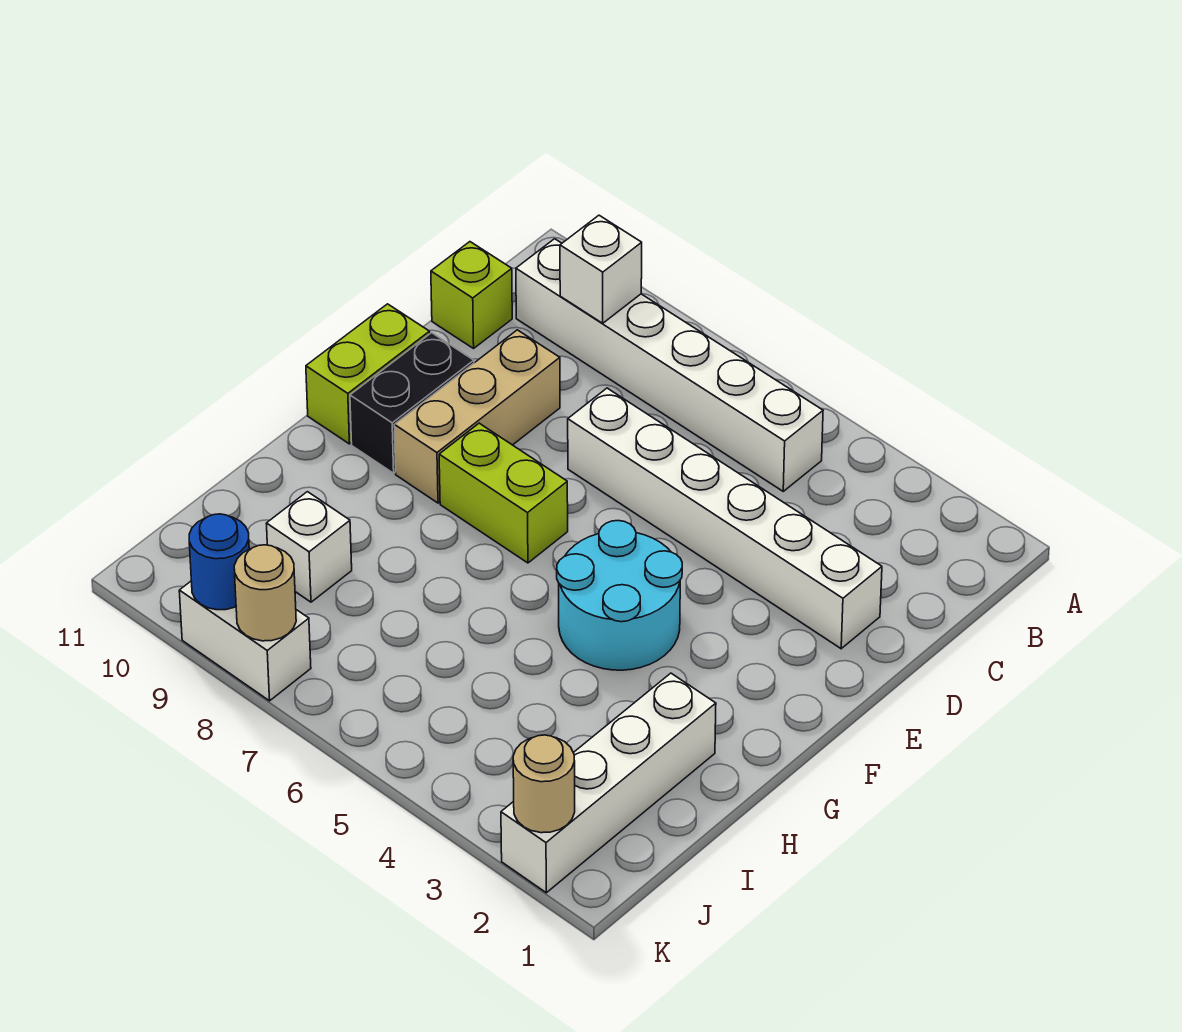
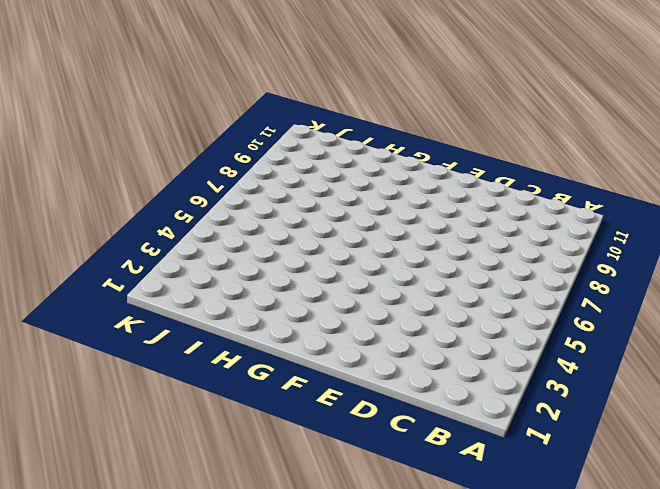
none -> white brick B5:B10 level 1
none -> lime brick C11 level 1
none -> white brick D2:D7 level 1

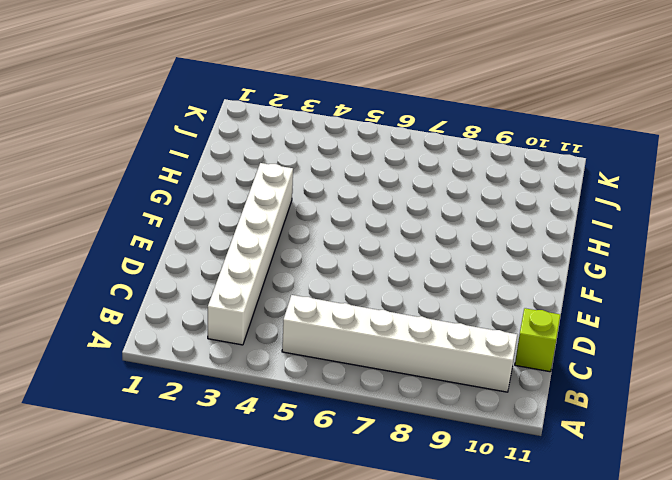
white brick B3:G3 level 1 -> white brick D2:D7 level 1
none -> tan brick D9:F9 level 1
none -> black brick E10:F10 level 1
none -> lime brick E11:F11 level 1

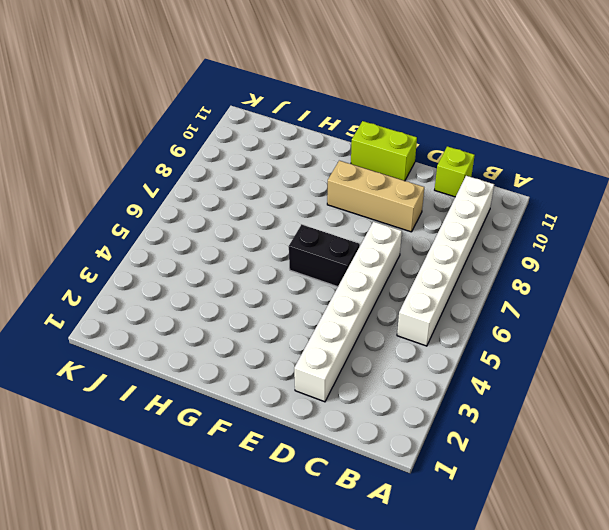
black brick E6:F6 level 1 -> black brick E10:F10 level 1
none -> cyan round brick F4:G5 level 1
none -> lime brick F7:F8 level 1
none -> white brick H2:K2 level 1

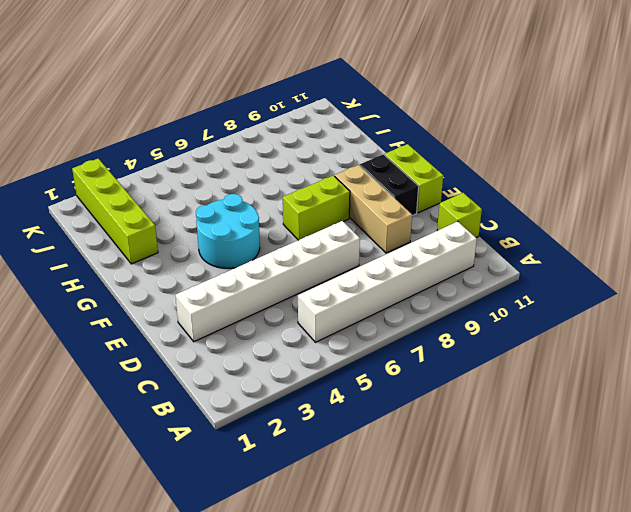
lime brick H2:K2 level 1 -> white brick H2:K2 level 1
none -> white brick I9 level 1
none -> white brick K8:K9 level 1
none -> white brick B9 level 2

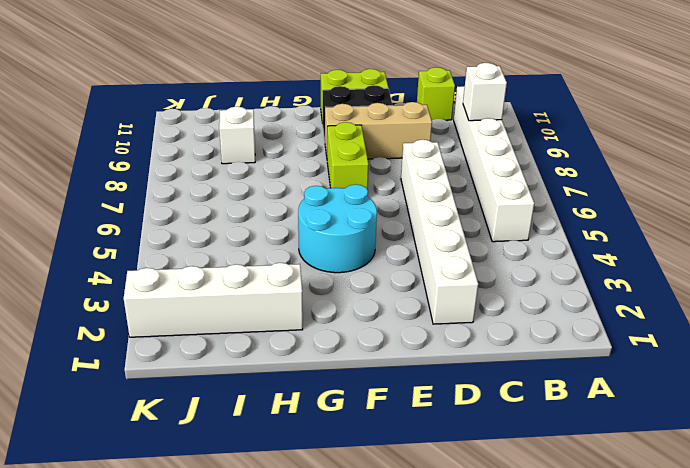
none -> white brick K8:K9 level 1
none -> tan round brick K2 level 2
none -> tan round brick K8 level 2

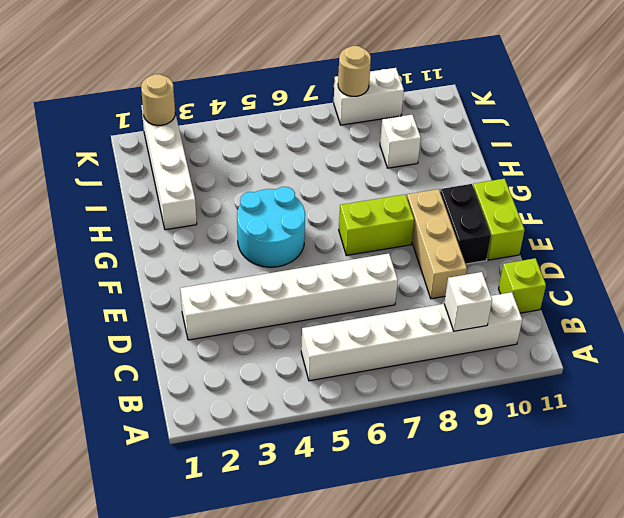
none -> blue round brick K9 level 2

